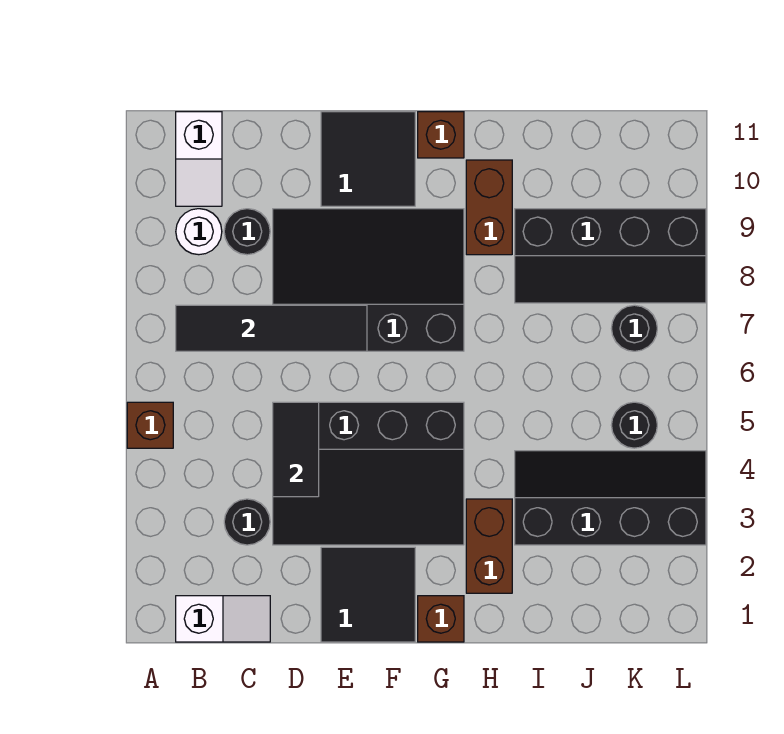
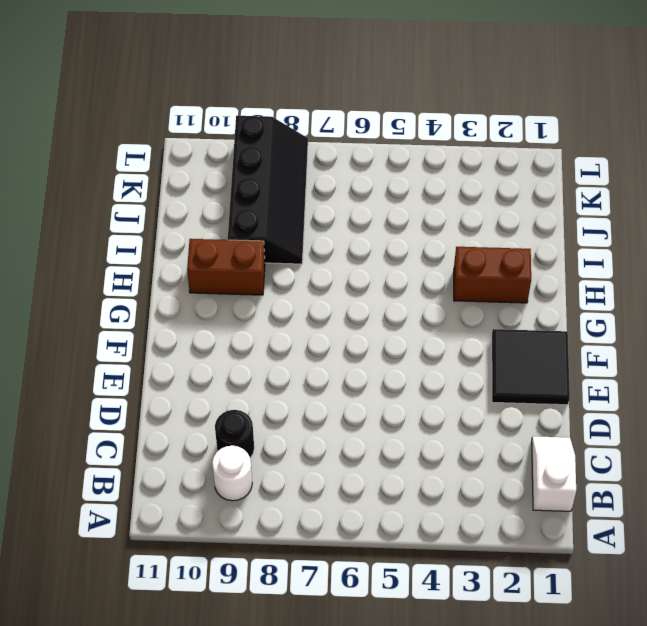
none -> brown brick A5 level 1
none -> white slope B10:B11 level 1 top 11
none -> black round brick C3 level 1

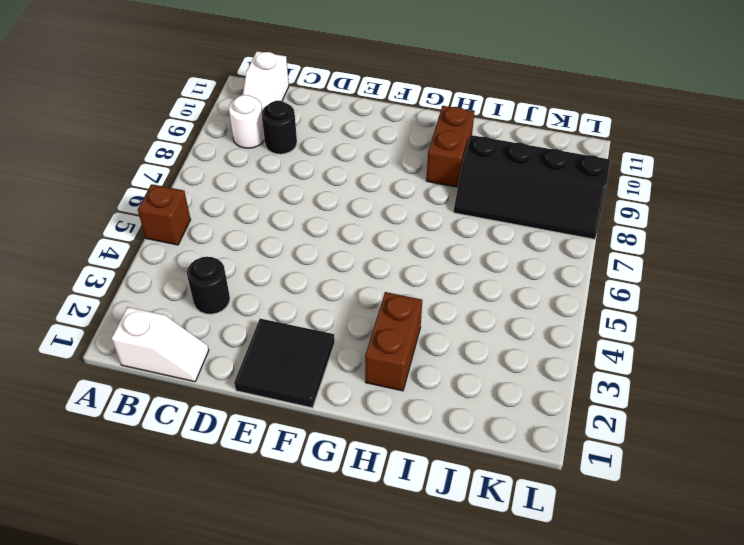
none -> black slope D3:G5 level 1 top 5
none -> black slope D7:G9 level 1 top 7
none -> black tile E10:F11 level 1

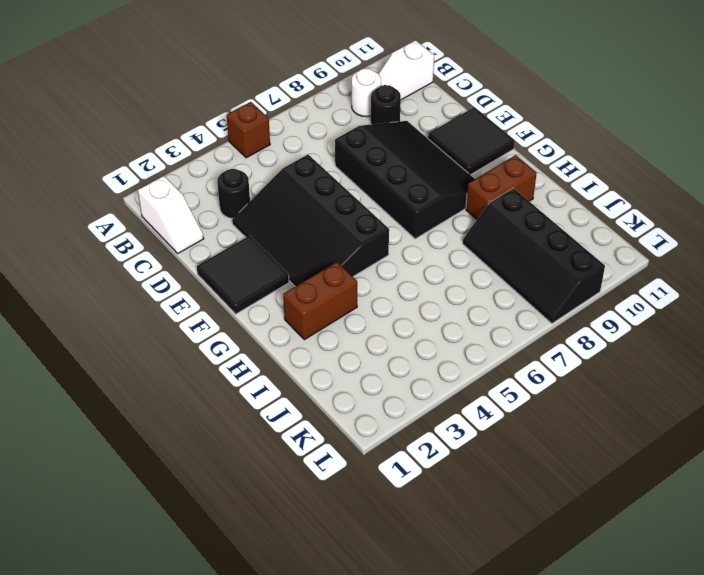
none -> brown brick G1 level 1
none -> brown brick G11 level 1
none -> black slope I3:L4 level 1 top 3

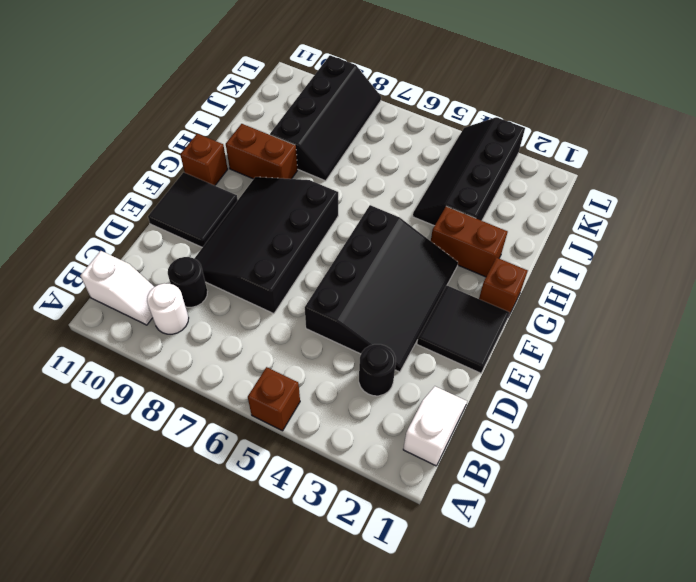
none -> black round brick K5 level 1
none -> black round brick K7 level 1
none -> black tile B7:E7 level 2

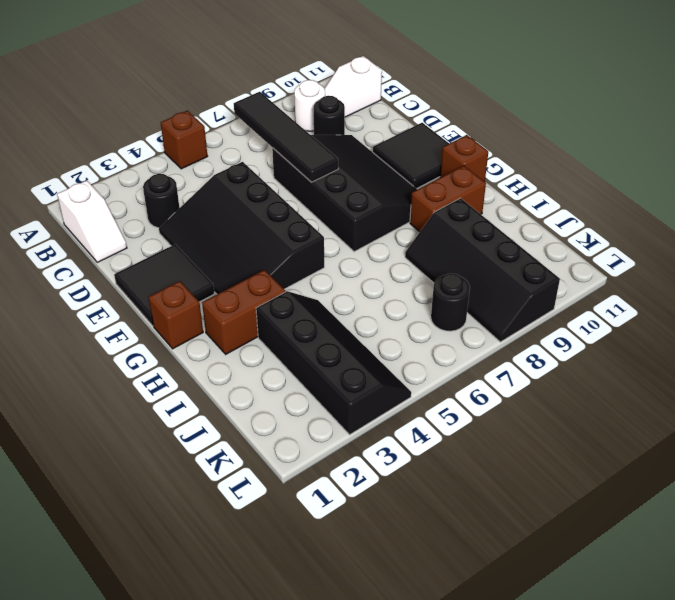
none -> black round brick K5 level 1
none -> black tile D4:D5 level 2

